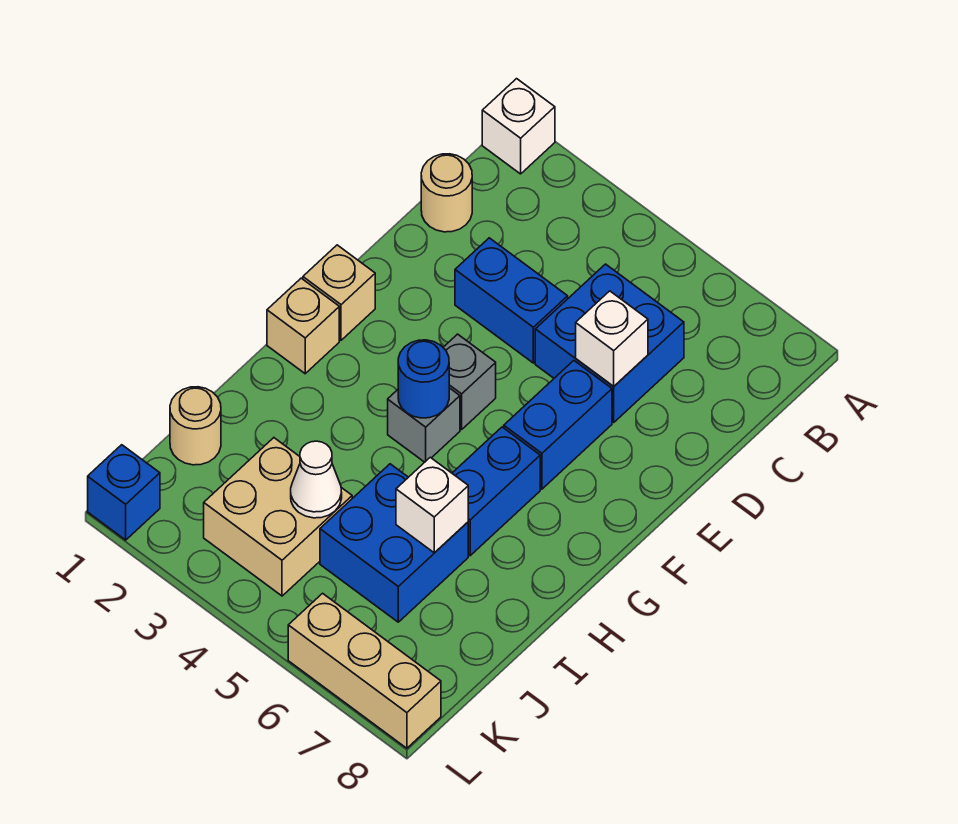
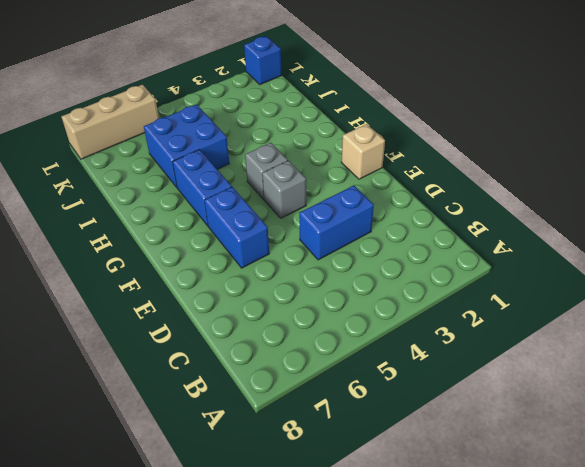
none -> white brick A1 level 1
none -> tan round brick C1 level 1
none -> blue brick C5:D6 level 1

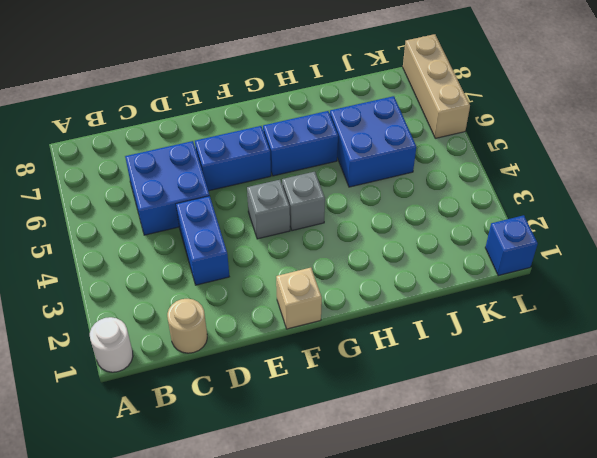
white round brick A1 level 1 -> white brick A1 level 1
none -> tan brick G1 level 1
none -> tan round brick J1 level 1
none -> tan brick J3:K4 level 1

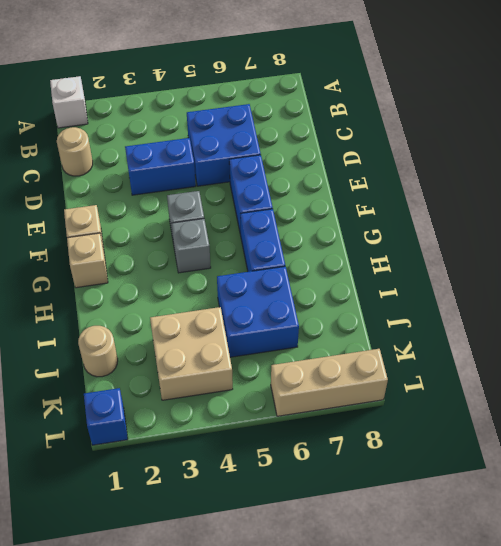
none -> white brick D6 level 2
none -> blue round brick G4 level 2
none -> white brick I6 level 2

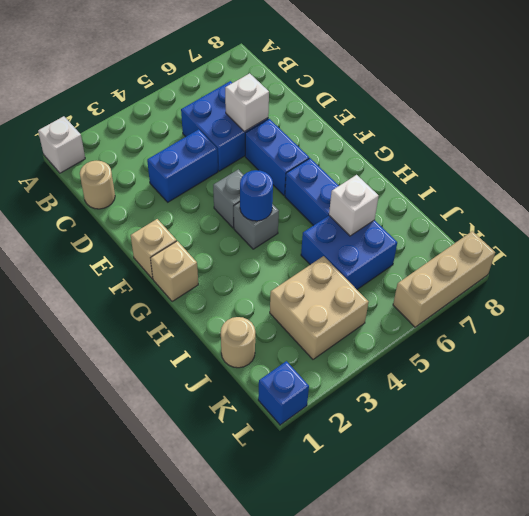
none -> white cone J4 level 2

